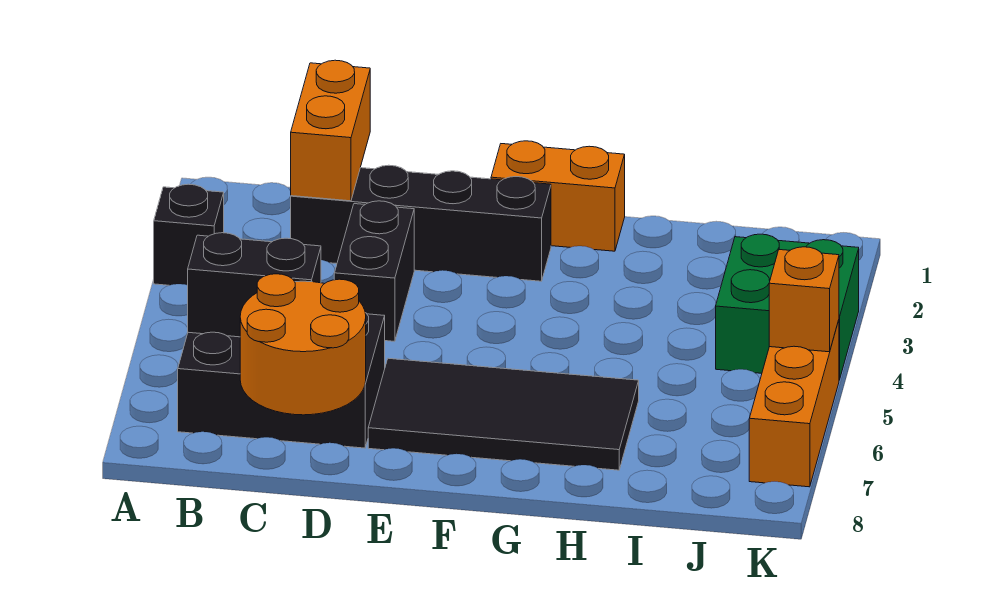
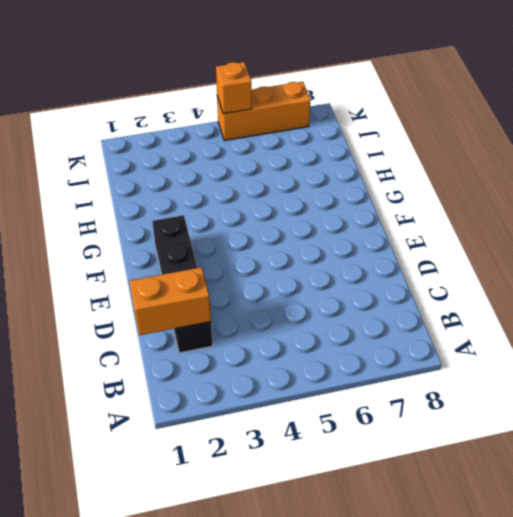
none -> black brick A3 level 1
none -> black brick B6:D7 level 1
none -> black brick D3:D4 level 1

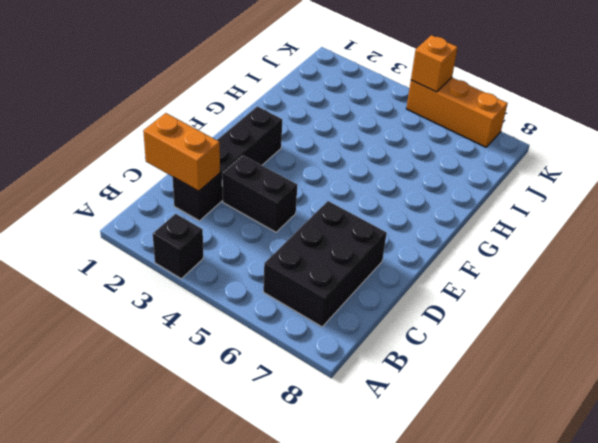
none -> black tile E6:H7 level 1
none -> orange brick F1:G1 level 1
none -> green brick J3:K4 level 1

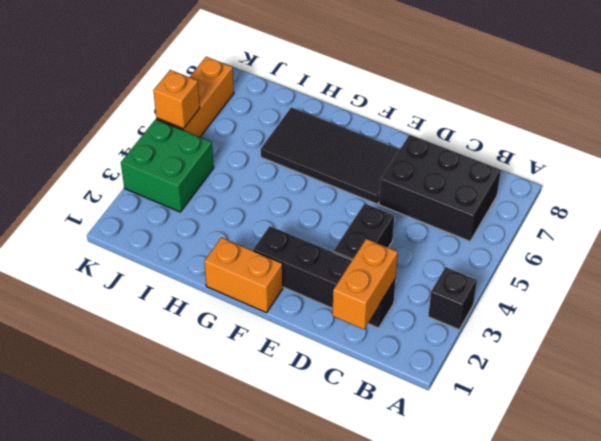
none -> black brick B6:C6 level 2
none -> orange round brick C7:D8 level 2

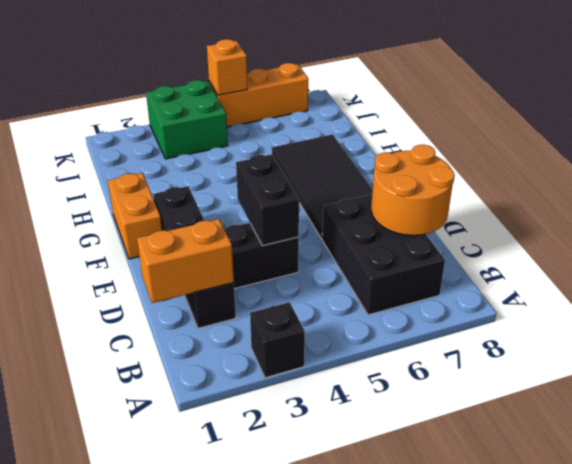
black brick D4:E4 level 2 -> black brick B6:C6 level 2

